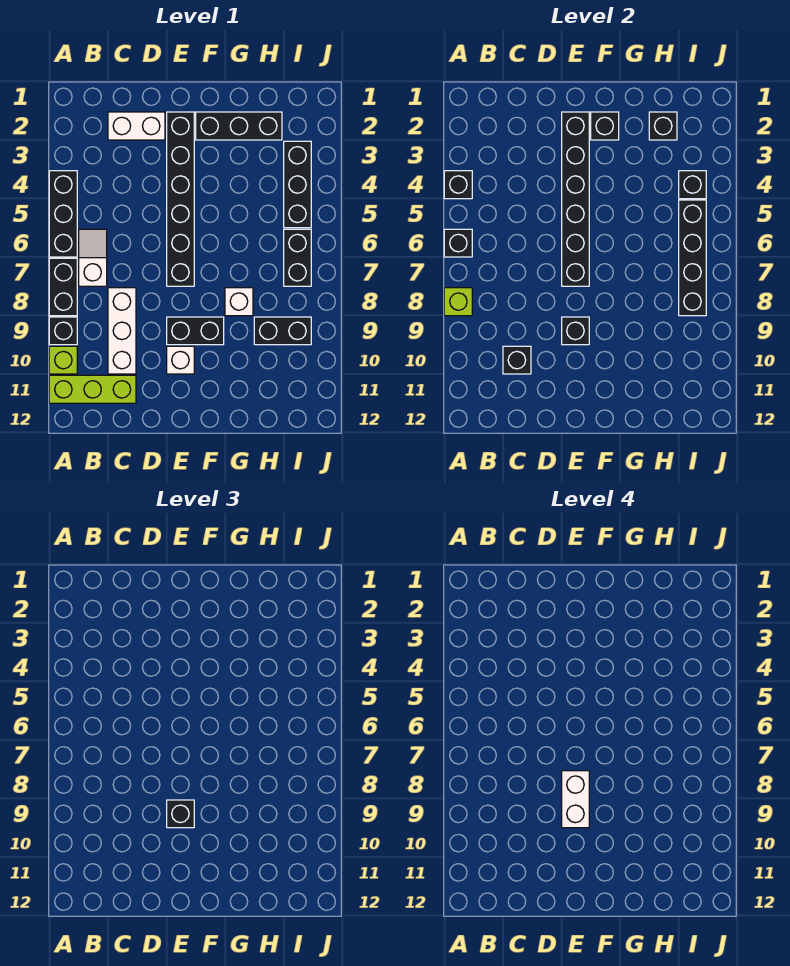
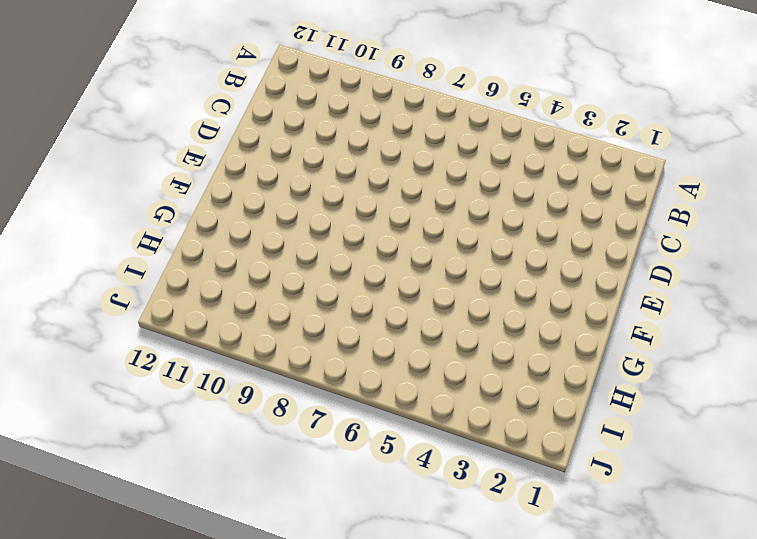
none -> black brick A4:A6 level 1
none -> black brick A7:A8 level 1
none -> black brick A9 level 1

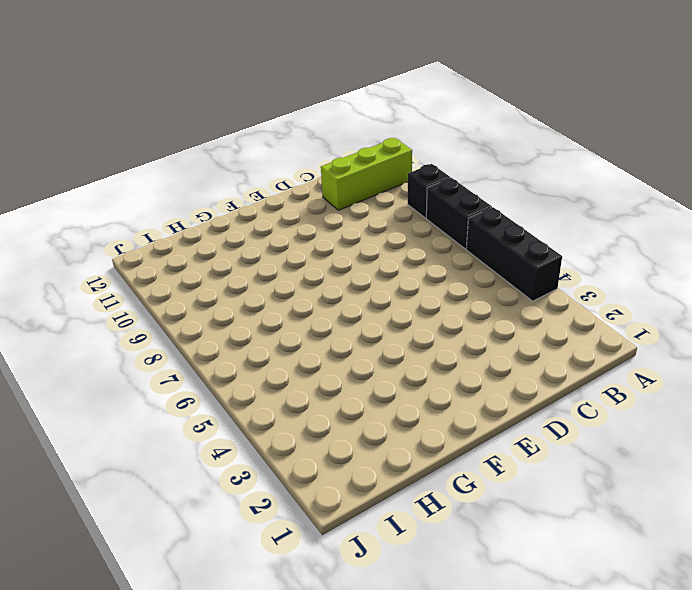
none -> lime brick A10 level 1
none -> white slope B6:B7 level 1 top 7
none -> white brick C2:D2 level 1

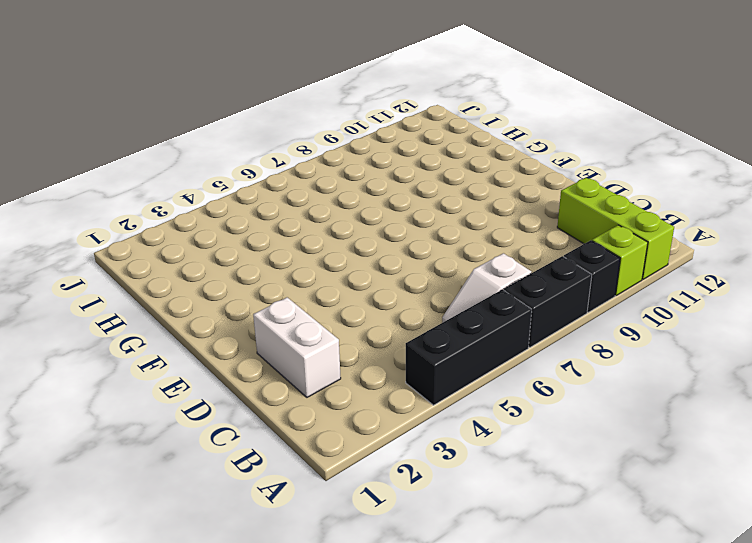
none -> white brick C8:C10 level 1
none -> black brick E2:E7 level 1
none -> black brick E9:F9 level 1

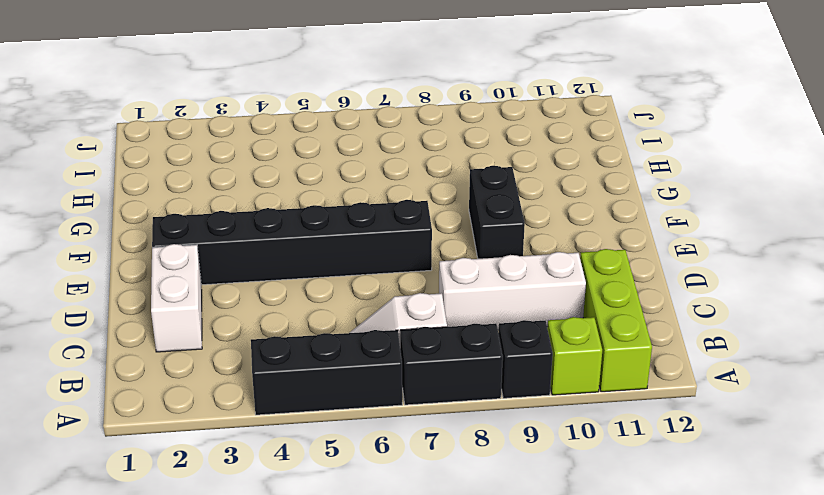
none -> white brick E10 level 1
none -> black brick F2:H2 level 1
none -> white brick G8 level 1

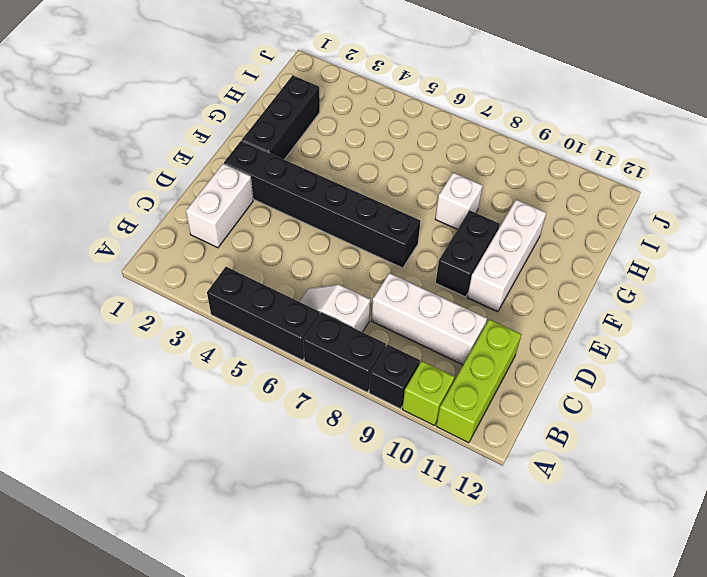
white brick E10:G10 level 1 -> white brick E10 level 1
none -> black brick H9:I9 level 1
none -> black brick I3:I5 level 1
none -> black brick I6:I7 level 1

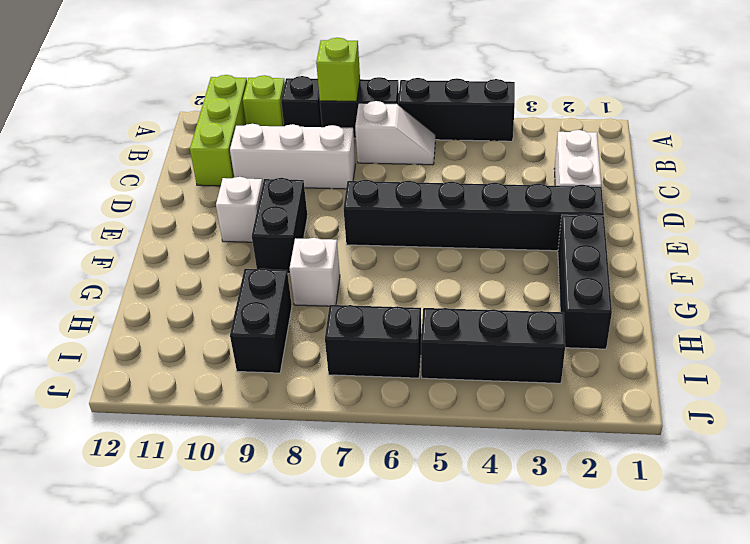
none -> black brick A4 level 2
none -> black brick A6 level 2
none -> black brick C10 level 2

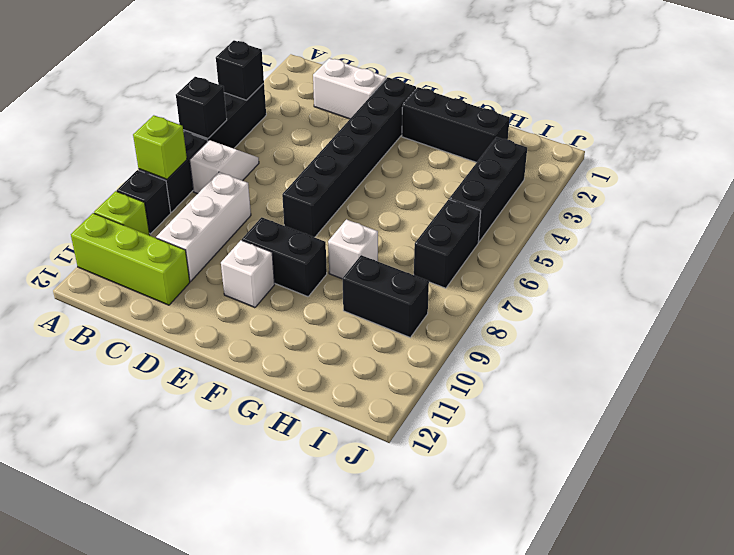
none -> black brick C10 level 2
none -> black brick E2:E7 level 2
none -> black brick E9 level 2

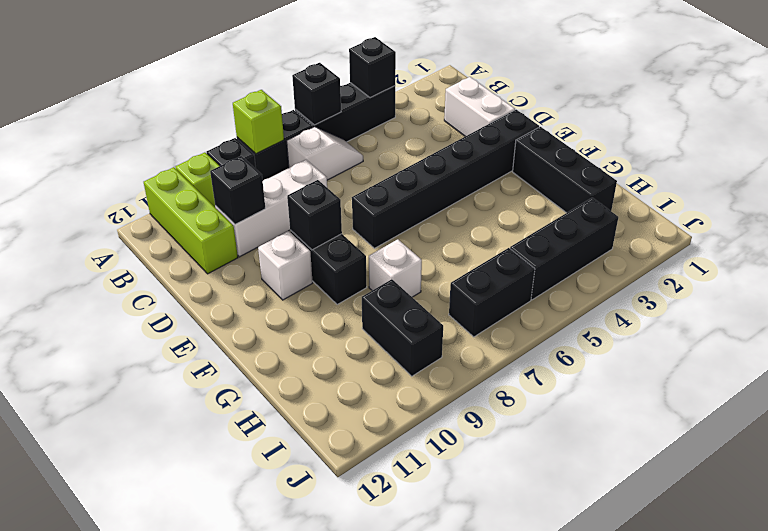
none -> black brick E2:E7 level 2
none -> black brick F2 level 2
none -> black brick H2 level 2

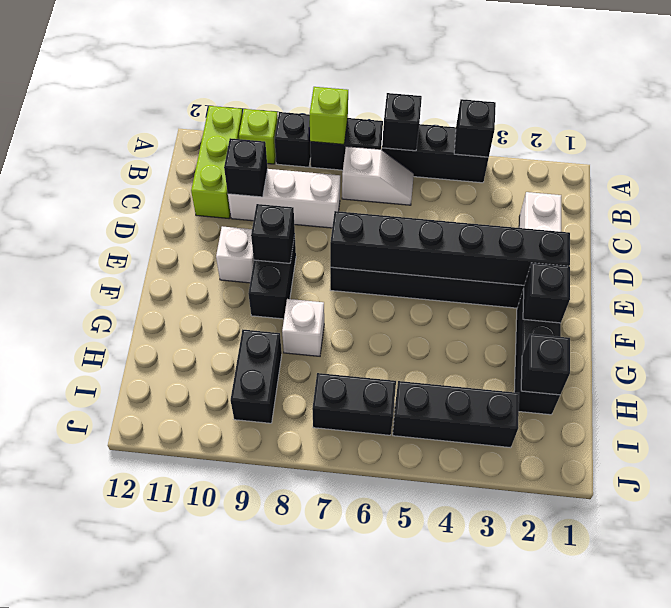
none -> black brick I4 level 2
none -> black brick I5:I8 level 2
none -> black brick E9 level 3

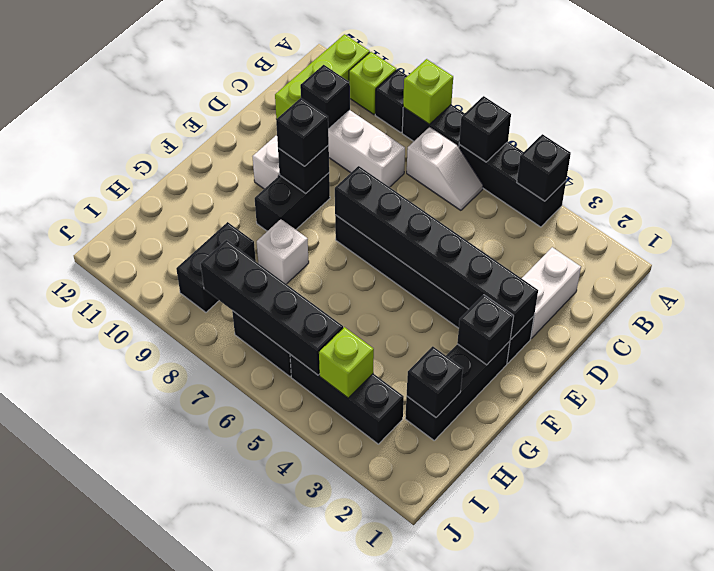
lime brick I4 level 2 -> black brick I4 level 2
none -> white brick E8:E9 level 4

